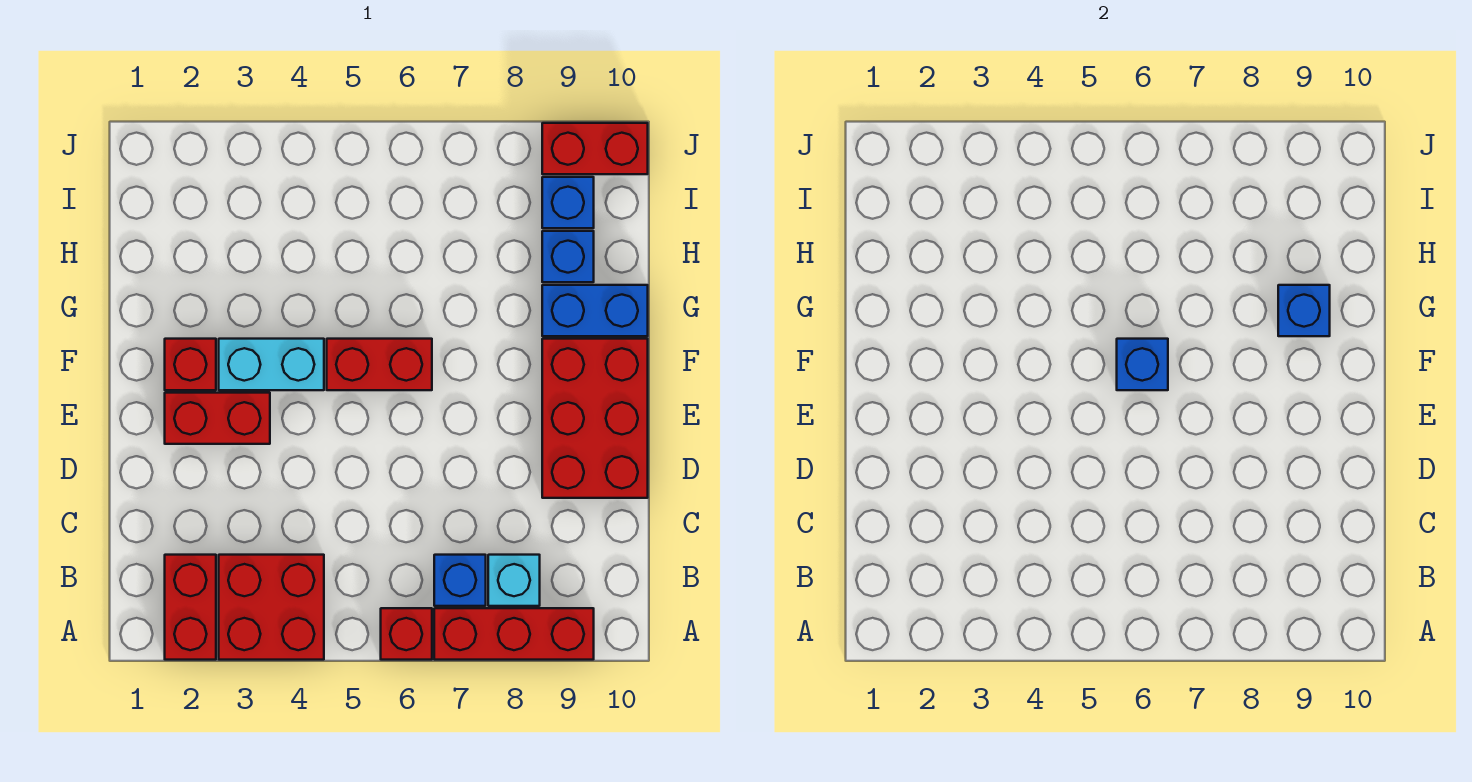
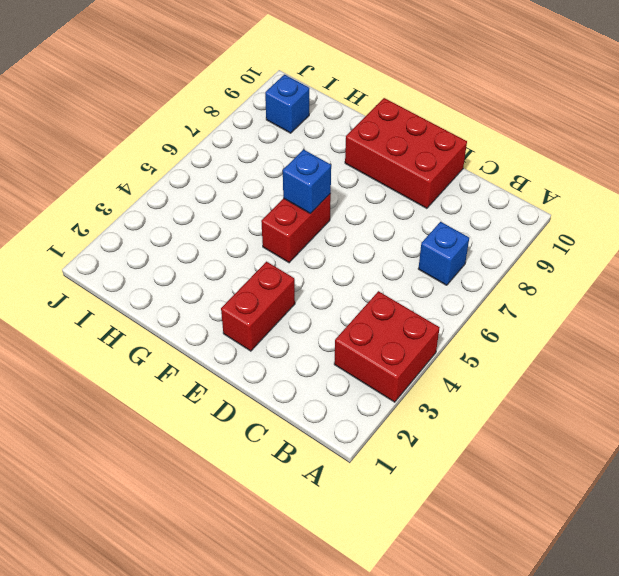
none -> red brick A2:B2 level 1
none -> red brick A6 level 1
none -> red brick A7:A9 level 1

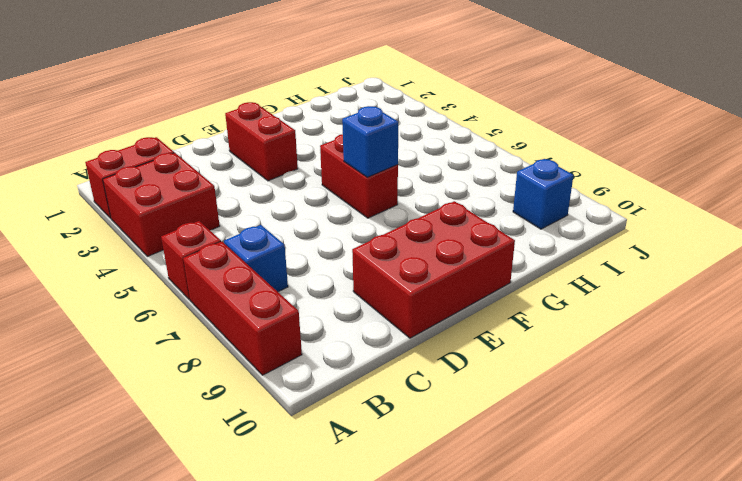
none -> cyan brick B8 level 1
none -> red brick F2 level 1
none -> cyan brick F3:F4 level 1

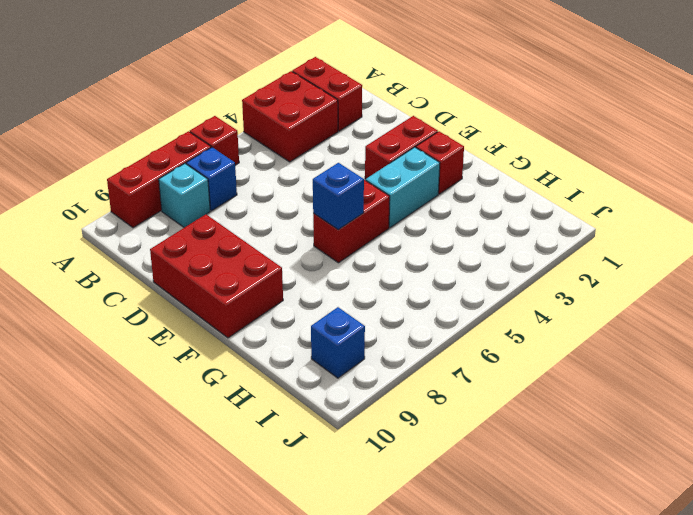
none -> blue brick G9:G10 level 1
none -> blue brick H9 level 1
none -> red brick J9:J10 level 1

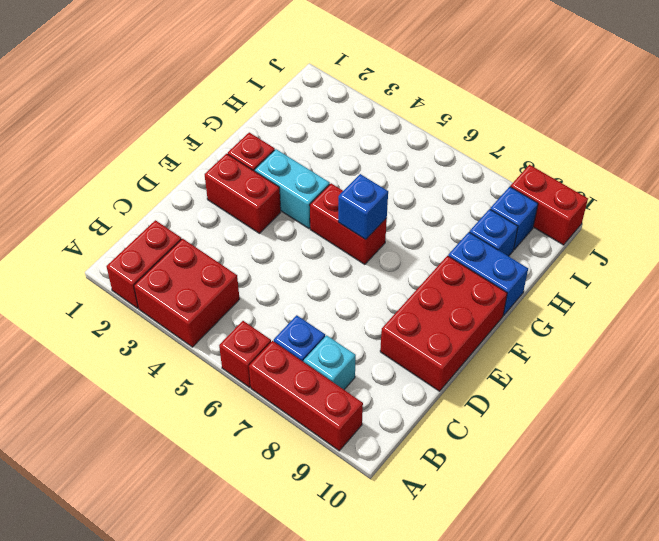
none -> blue brick G9 level 2

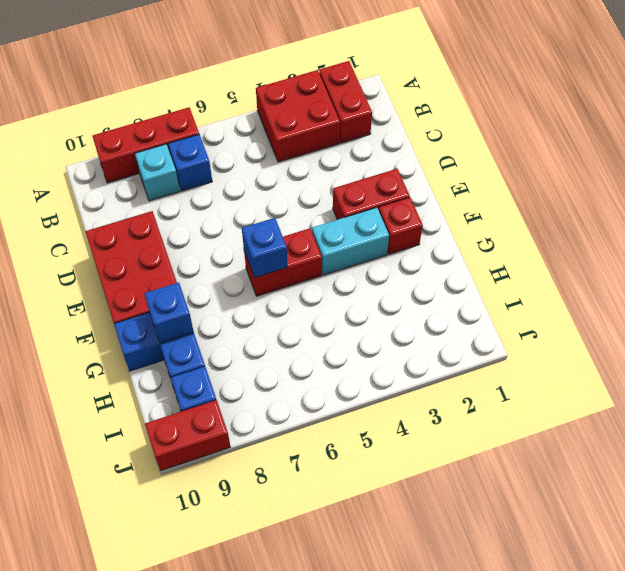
none -> red brick A6 level 1

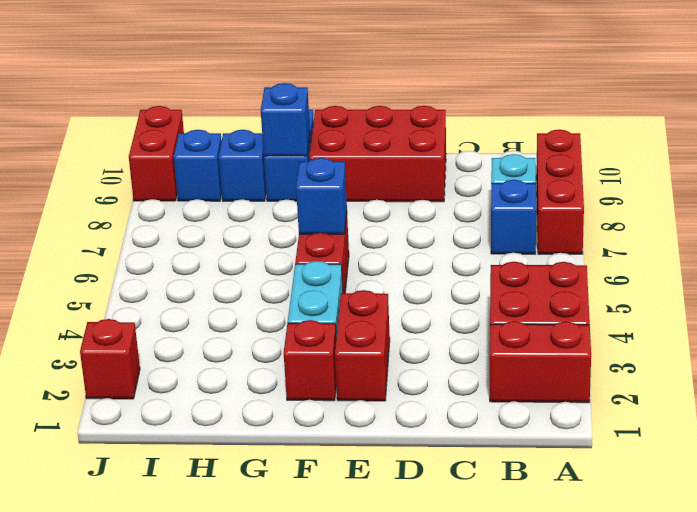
red brick J2 level 1 -> red brick A6 level 1

